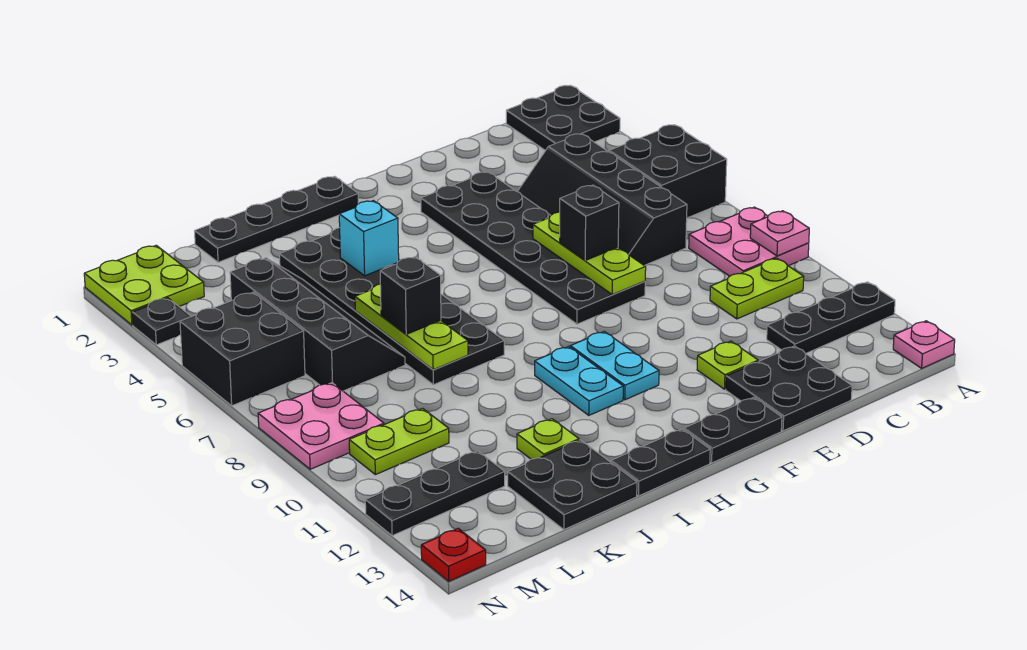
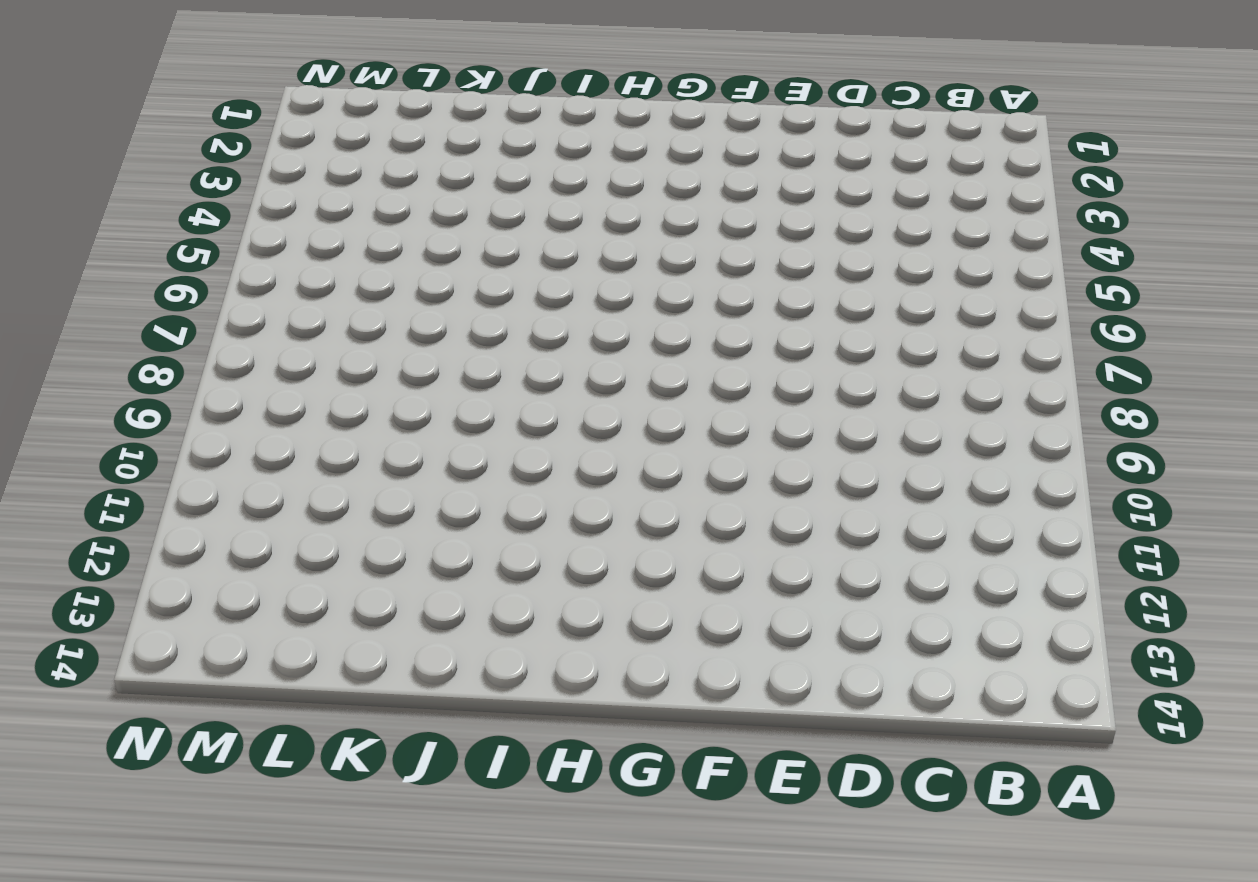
none -> black plate A1:B2 level 1
none -> black brick A5:B6 level 1
none -> pink plate A8:B9 level 1
none -> black plate A12:C12 level 1

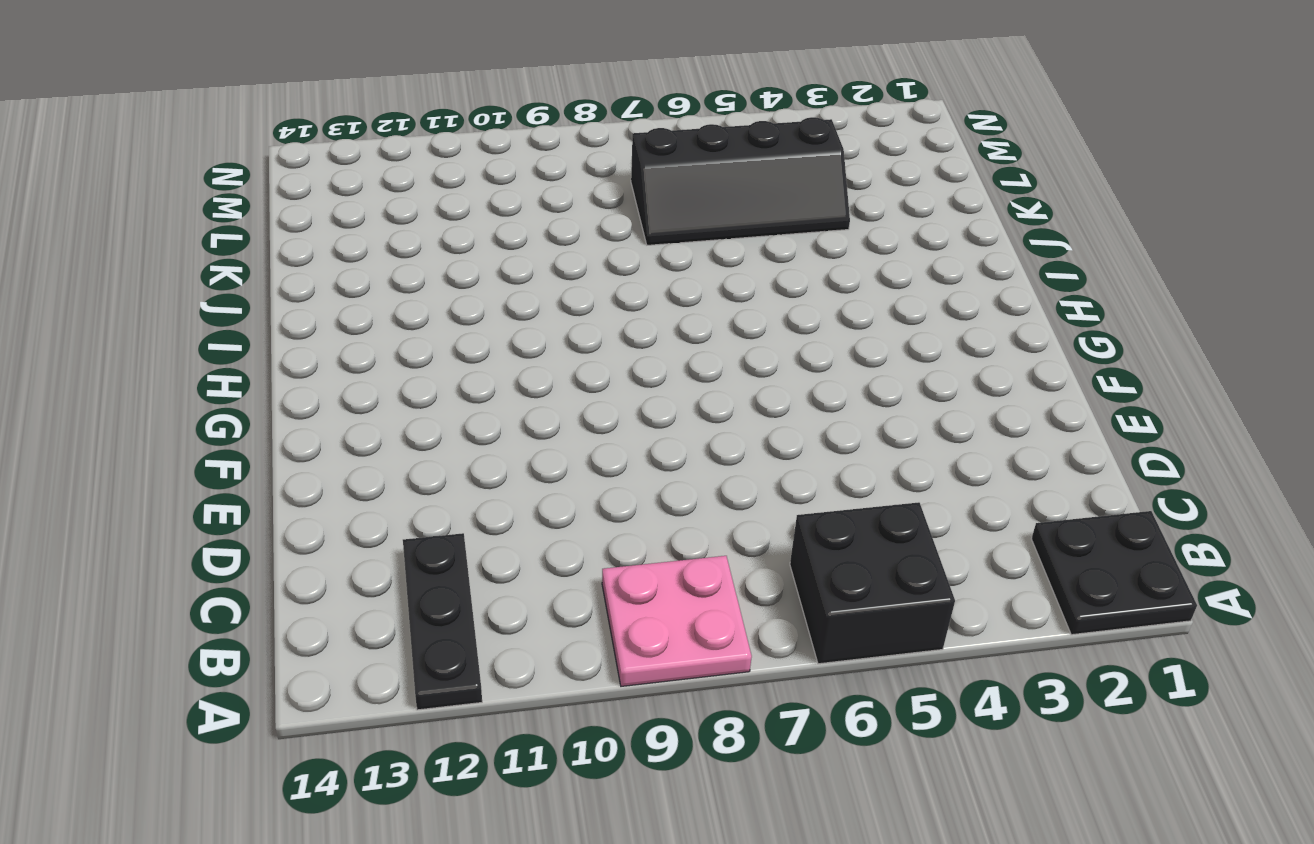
none -> pink plate A14 level 1
none -> lime plate B10:C10 level 1
none -> black slope C4:D7 level 1 top C
none -> black plate D13:E14 level 1

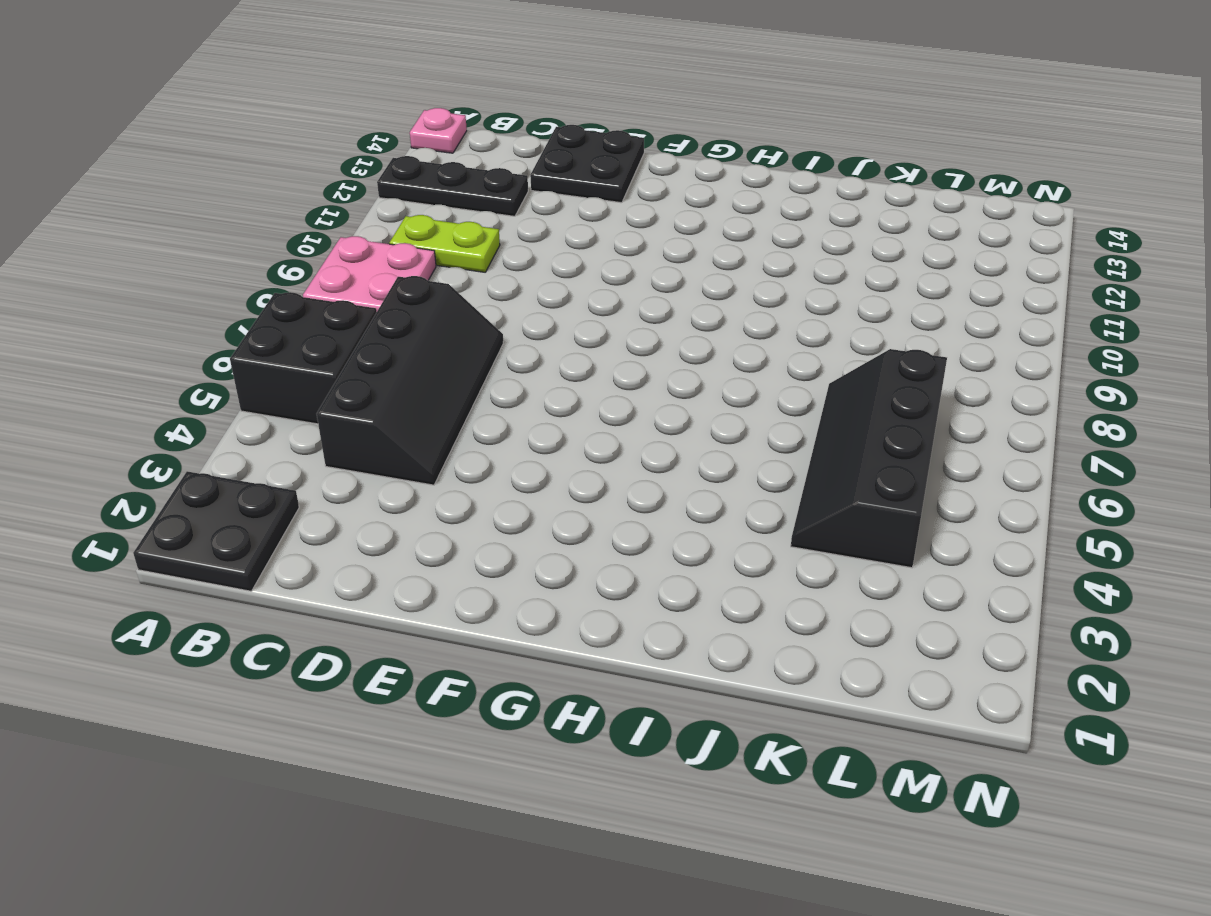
none -> black plate E3:F8 level 1
none -> lime plate E12 level 1
none -> black plate F14:G14 level 1
none -> cyan plate G10:G11 level 1

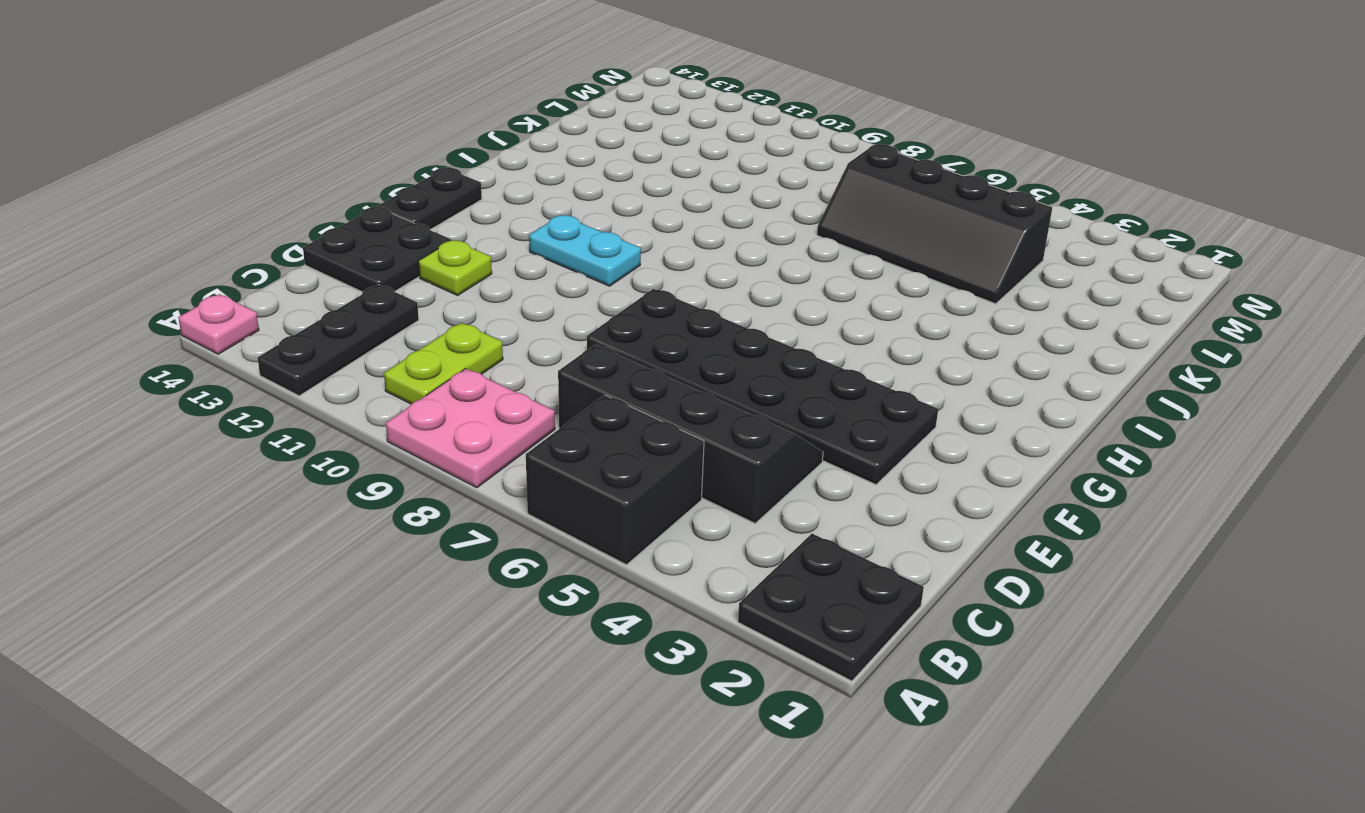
none -> black plate H1:K1 level 1
none -> cyan plate H10:H11 level 1
none -> black plate H14:I14 level 1
none -> black plate I3:J8 level 1

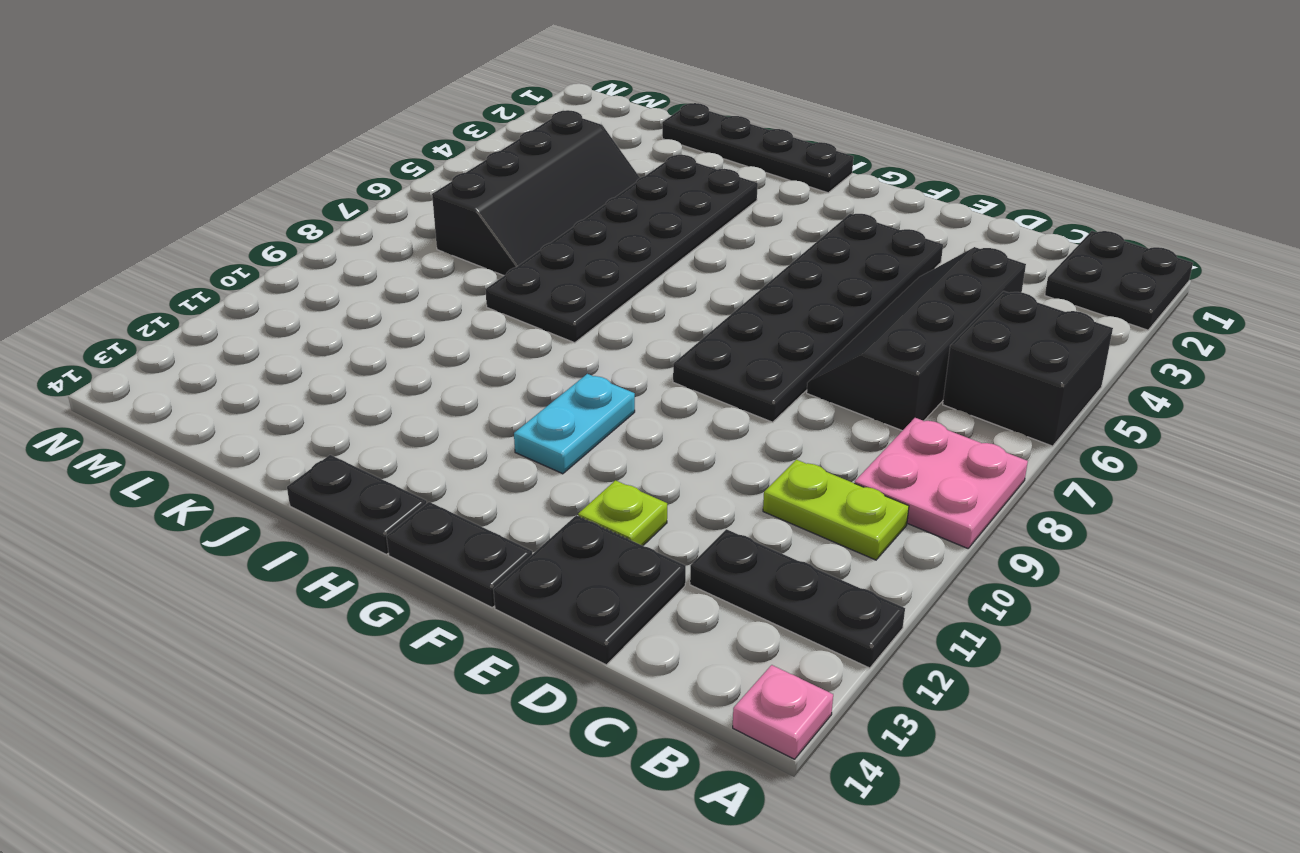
none -> cyan plate H10:H11 level 1
none -> lime plate J12 level 1
none -> black plate J13:K14 level 1
none -> lime plate L10:M10 level 1

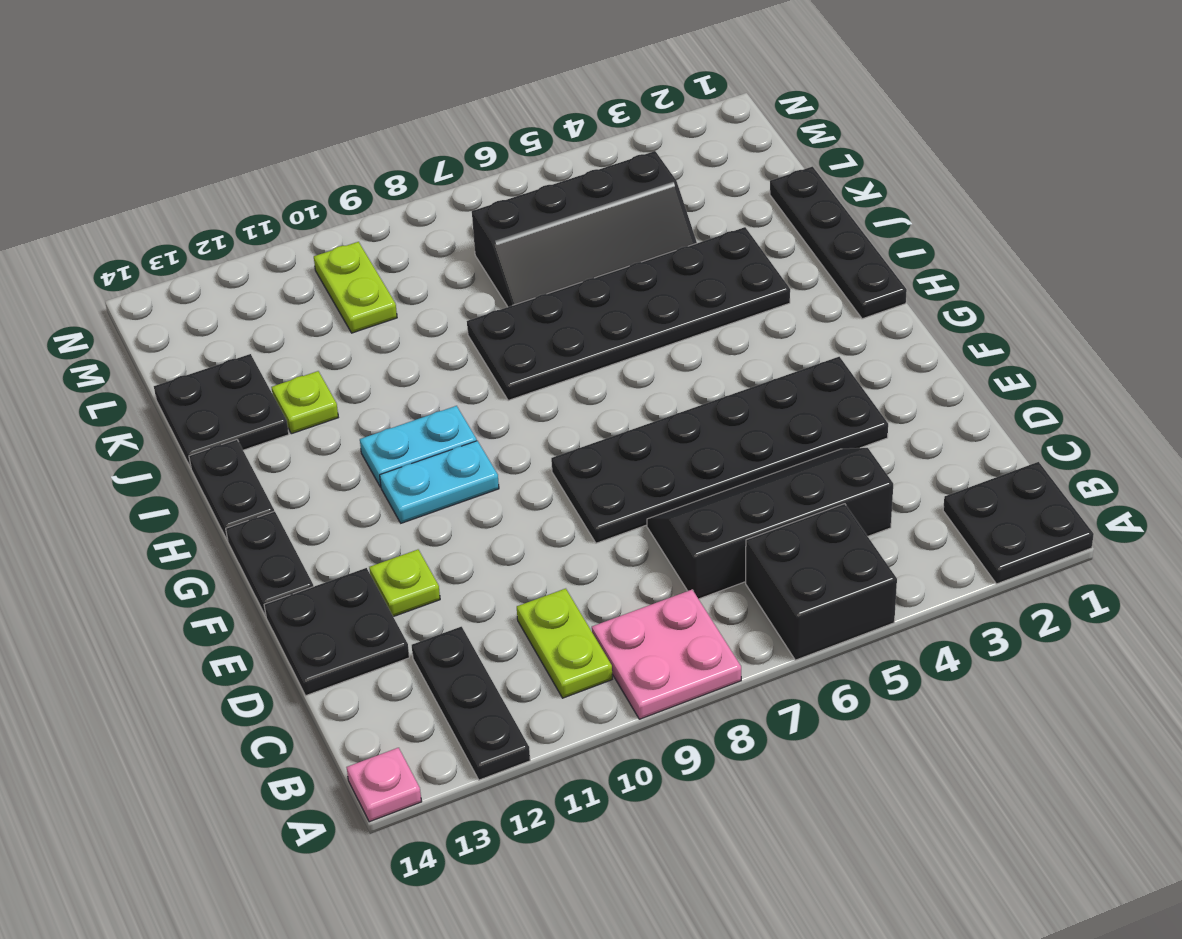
none -> black plate L12:N12 level 1
none -> lime plate M1:N2 level 1
none -> black brick M5:N6 level 1
none -> pink plate M8:N9 level 1

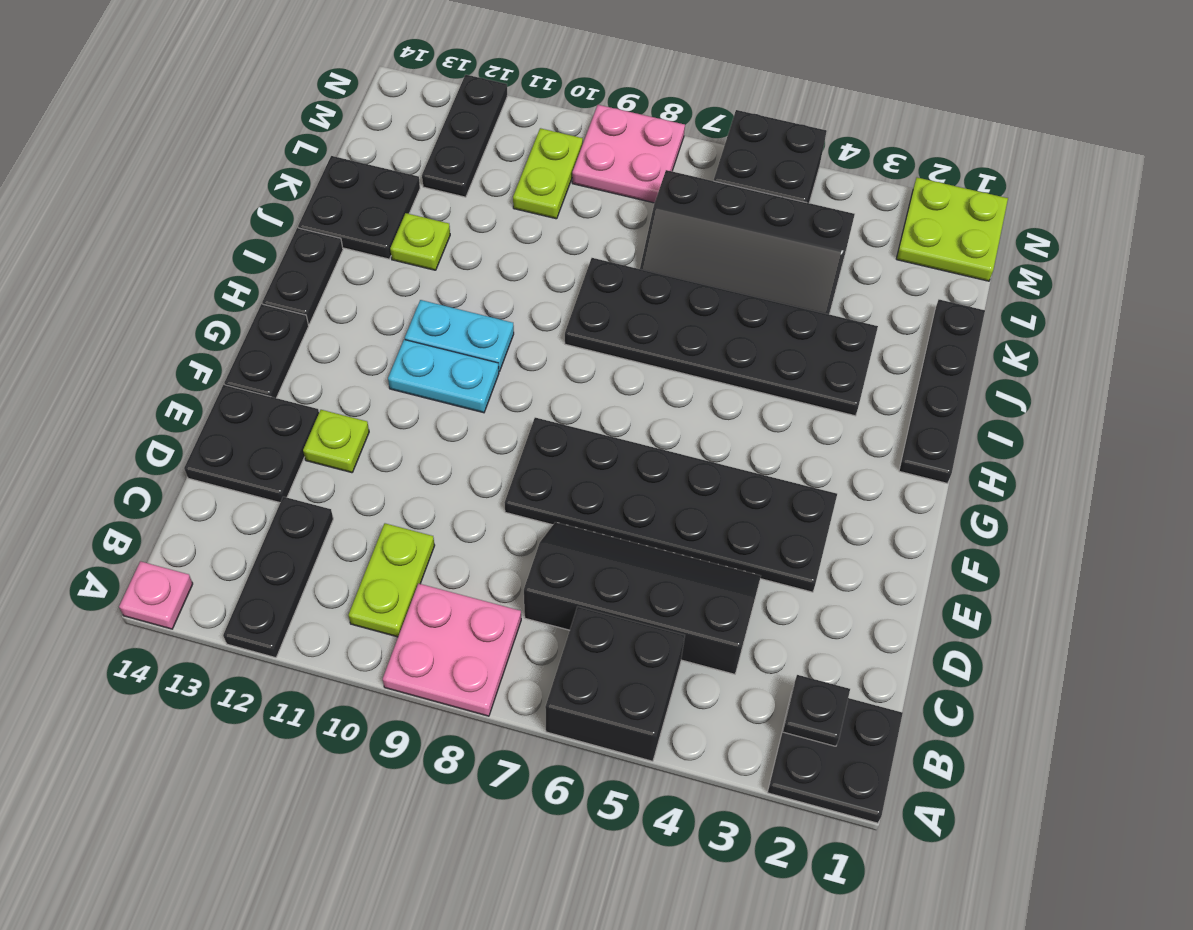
black plate B2 level 2 -> black plate N3 level 1
none -> red plate N14 level 1
none -> pink plate A9 level 2
none -> lime plate E6:E8 level 2
none -> cyan brick I4 level 2

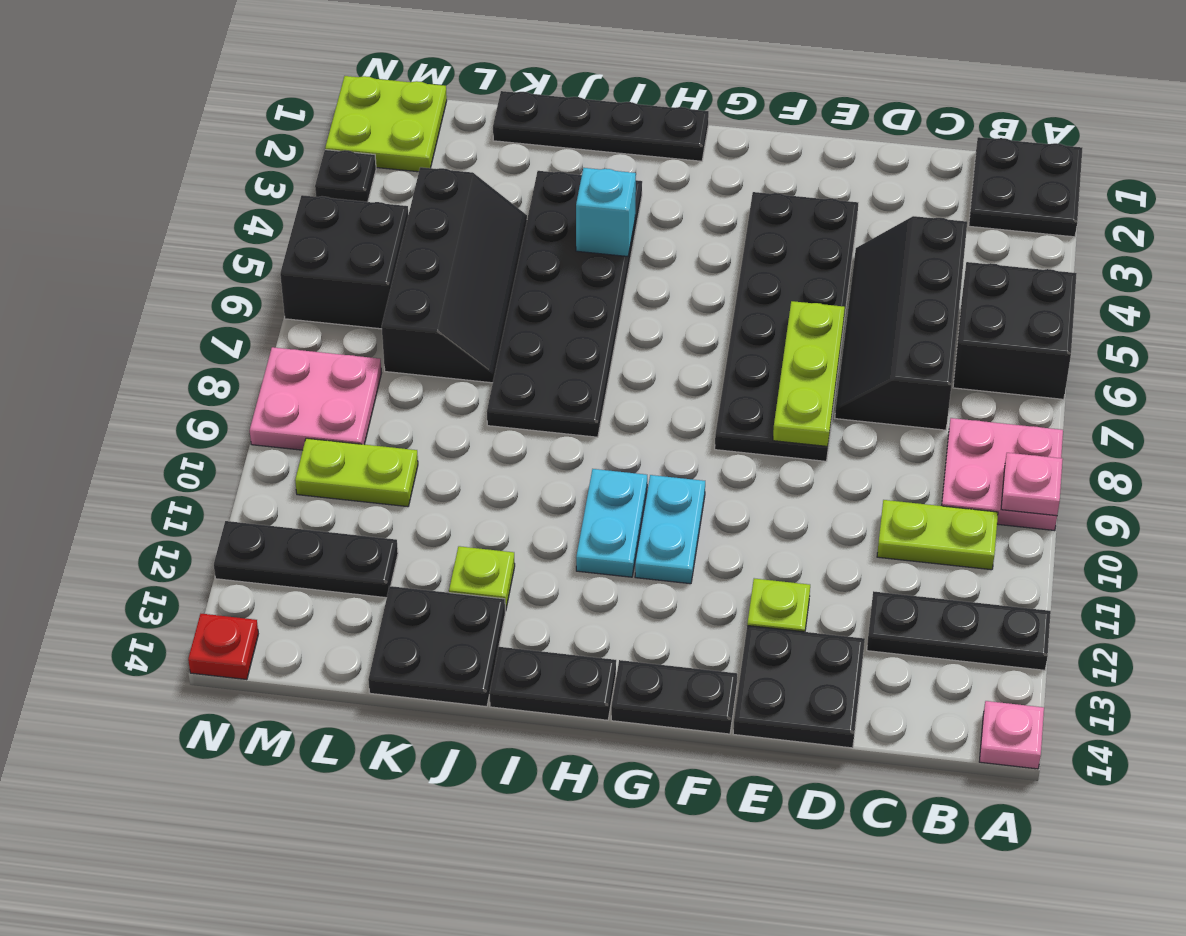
none -> lime plate J6:J8 level 2
none -> black brick E7 level 3
none -> black brick J7 level 3

